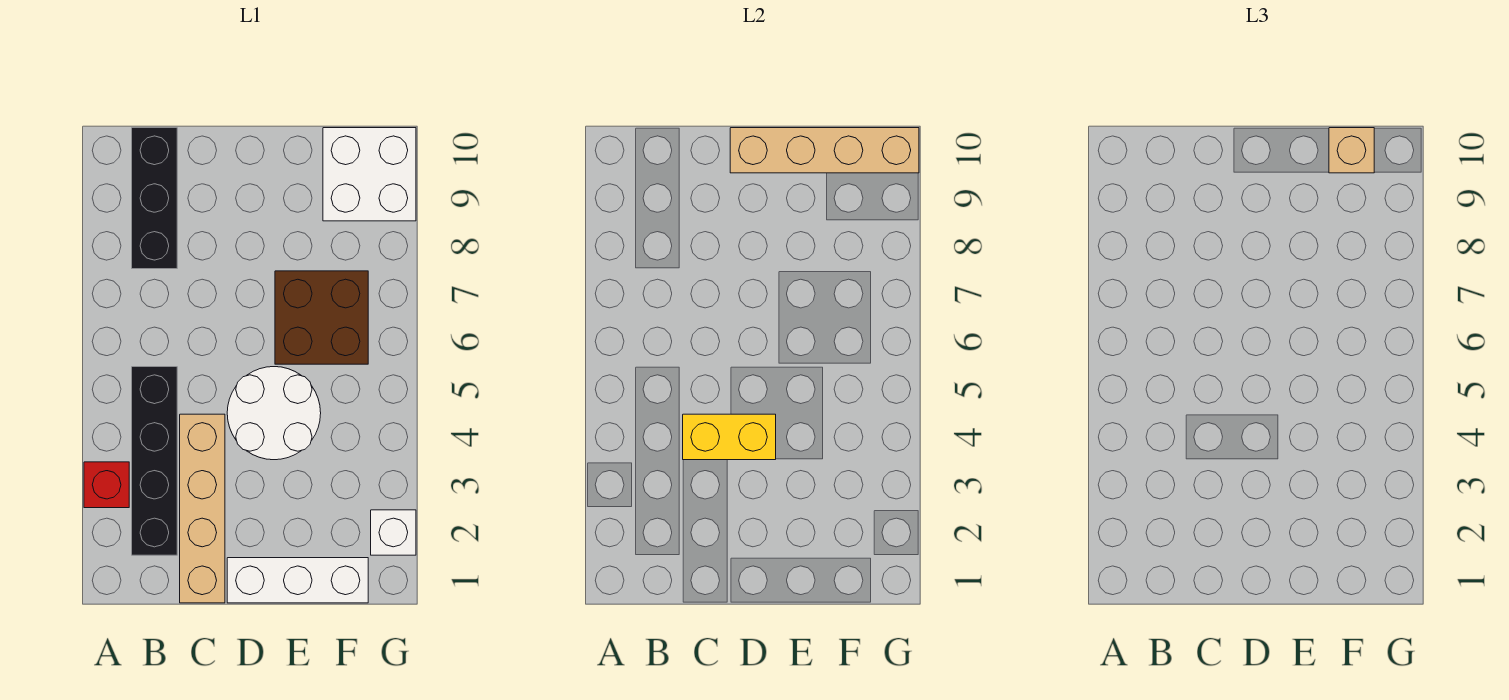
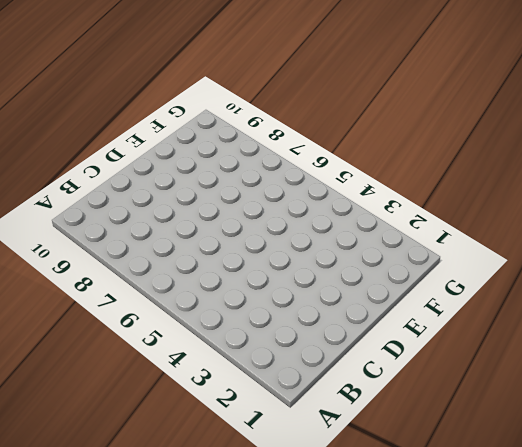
none -> red brick A3 level 1
none -> black brick B2:B5 level 1
none -> black brick B8:B10 level 1

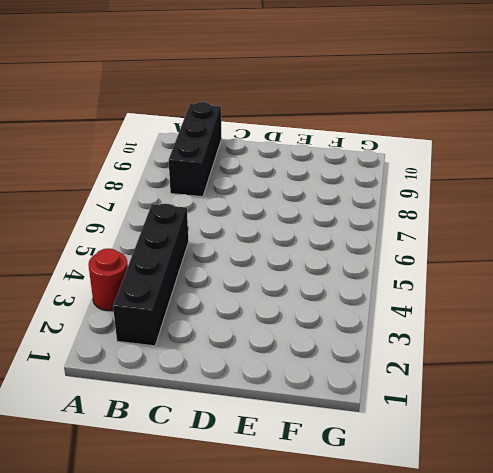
red round brick A3 level 1 -> red brick A3 level 1
none -> tan brick C1:C4 level 1
none -> white brick D1:F1 level 1
none -> white round brick D4:E5 level 1

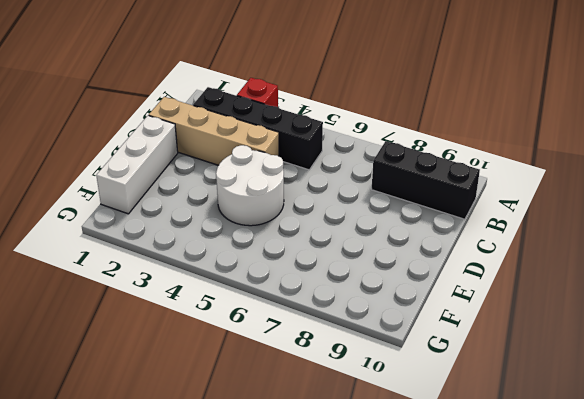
none -> brown brick E6:F7 level 1
none -> white brick F9:G10 level 1
none -> white brick G2 level 1

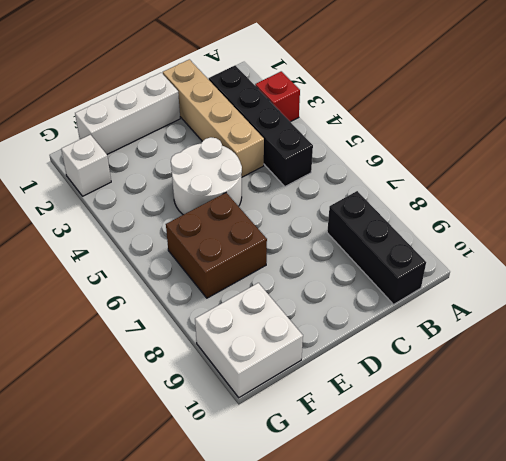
none -> yellow brick C4:D4 level 2
none -> tan brick D10:G10 level 2
none -> tan brick F10 level 3

